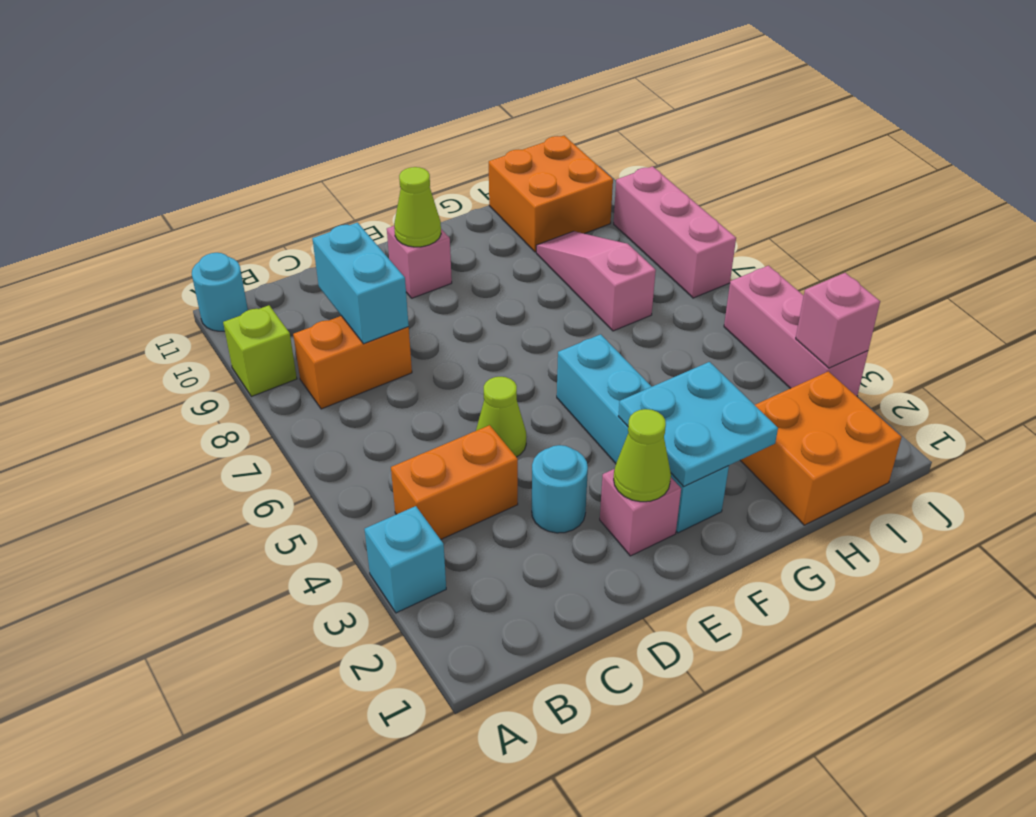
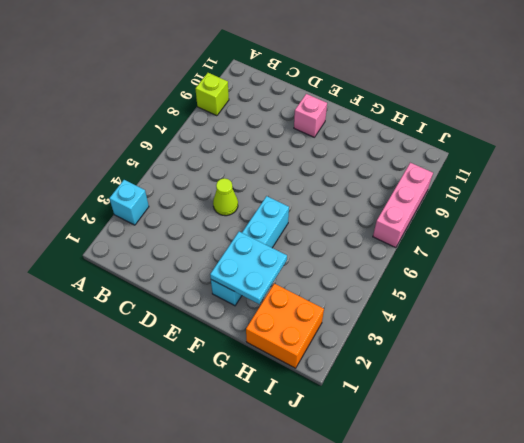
none -> cyan round brick A11 level 1
none -> orange brick B4:C4 level 1
none -> orange brick B8:C8 level 1

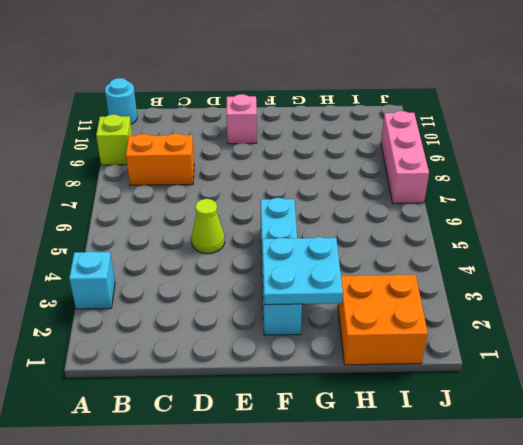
none -> orange brick B4:C4 level 1
none -> cyan round brick D3 level 1
none -> pink brick E2 level 1

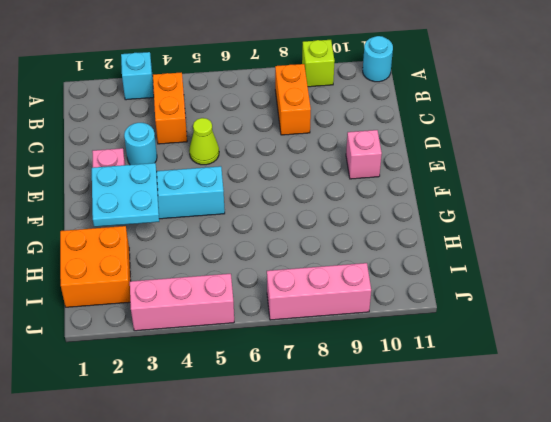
none -> pink slope H7:H9 level 1 top 7
none -> orange brick H10:I11 level 1
none -> cyan brick C8:C9 level 2

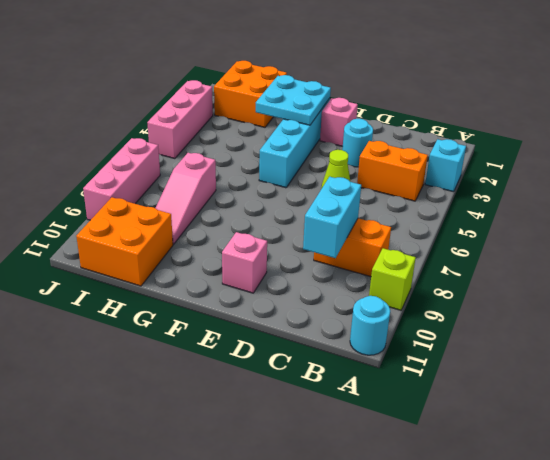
none -> lime cone E2 level 2
none -> lime cone E10 level 2
none -> pink brick J3 level 2

